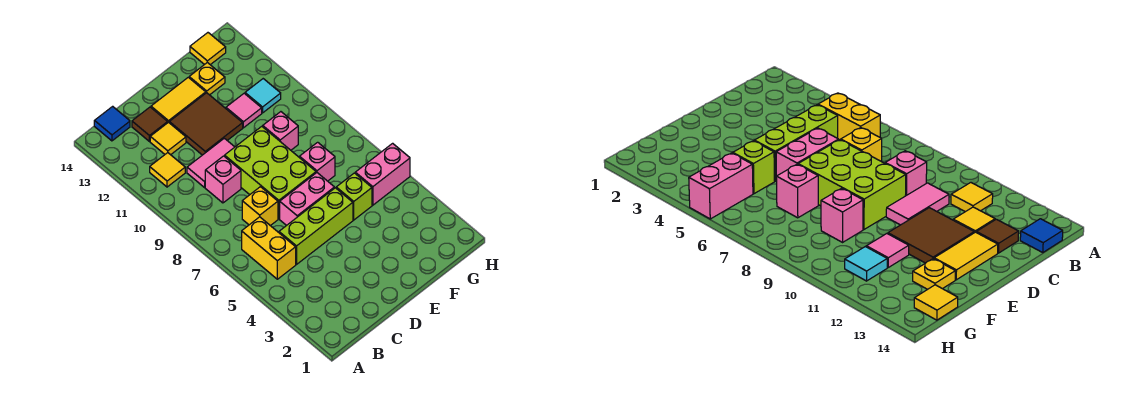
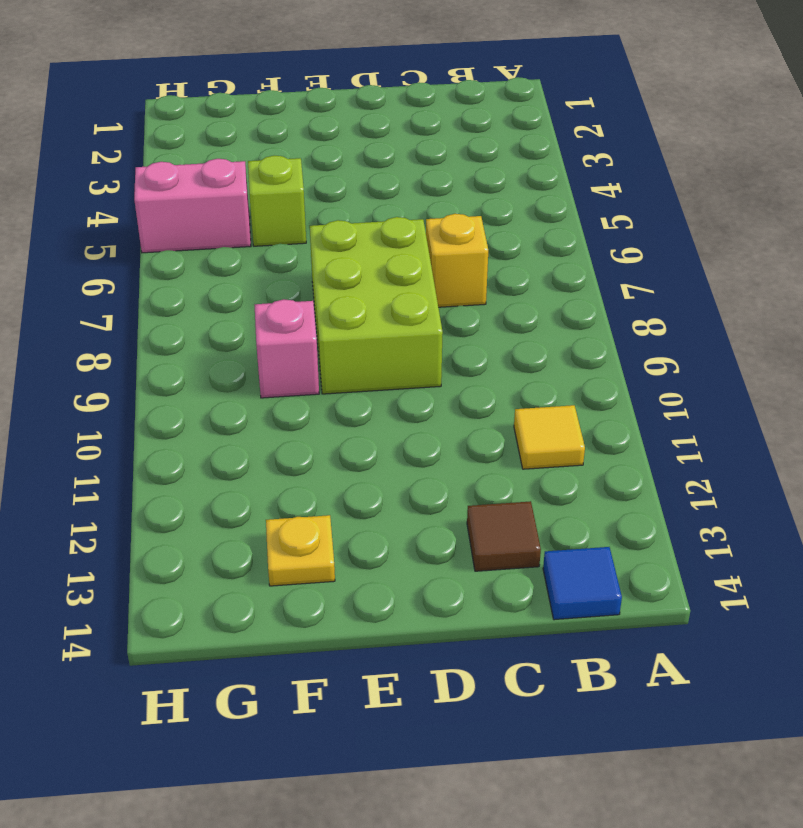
none -> yellow brick B5:B6 level 1
none -> lime brick C5:E5 level 1
none -> pink brick C9 level 1

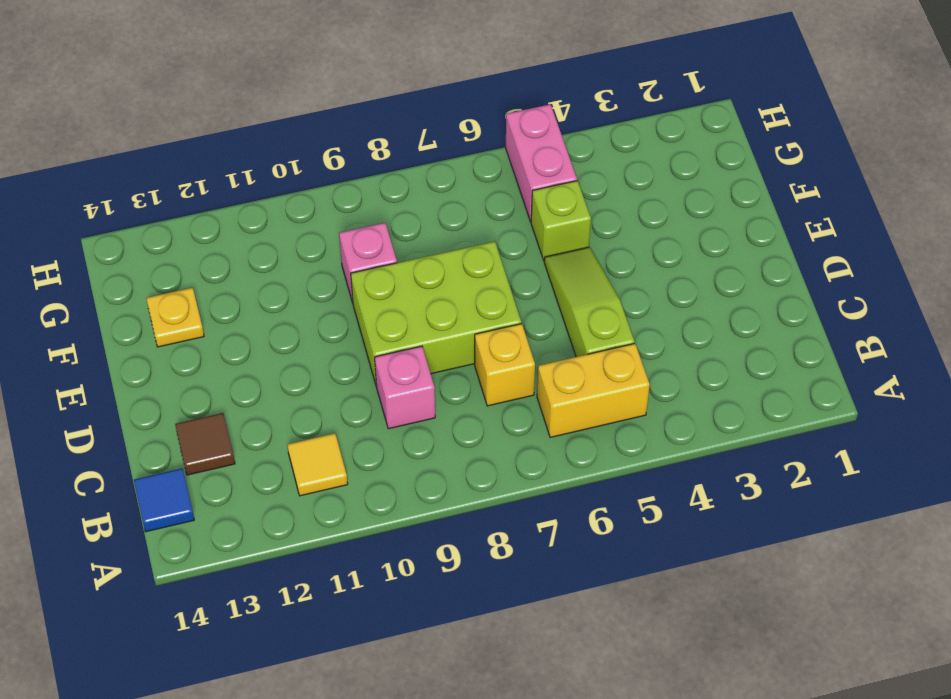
lime slope C5:E5 level 1 top C -> lime brick C5:E5 level 1
none -> pink tile C10:D10 level 1
none -> yellow tile C12 level 1
none -> pink brick D6:E6 level 1

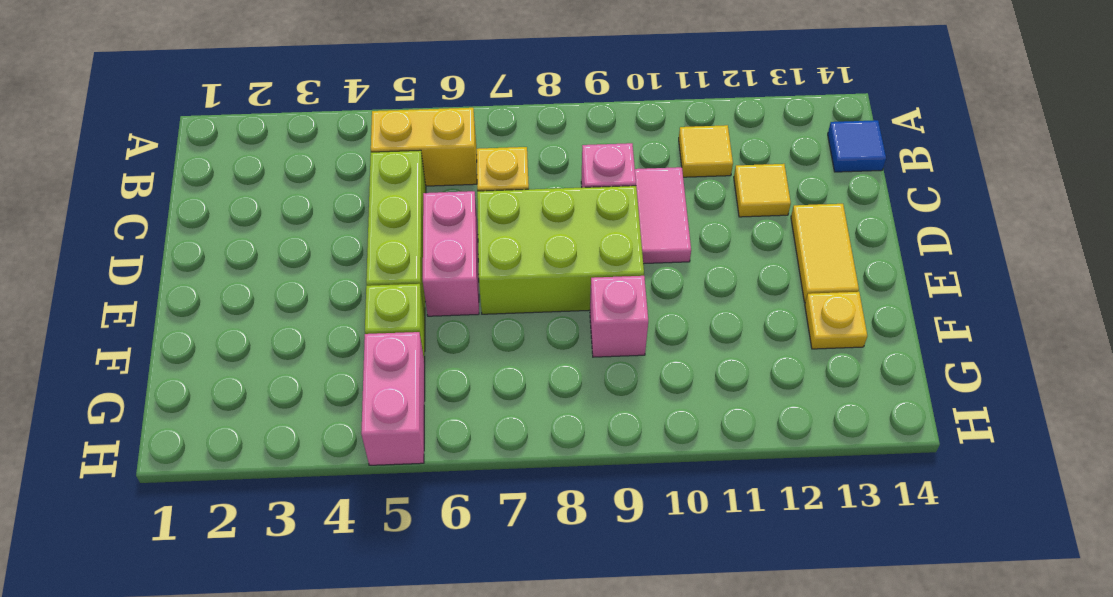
none -> brown tile C13 level 1
none -> brown tile D11:E12 level 1
none -> pink brick F7 level 1

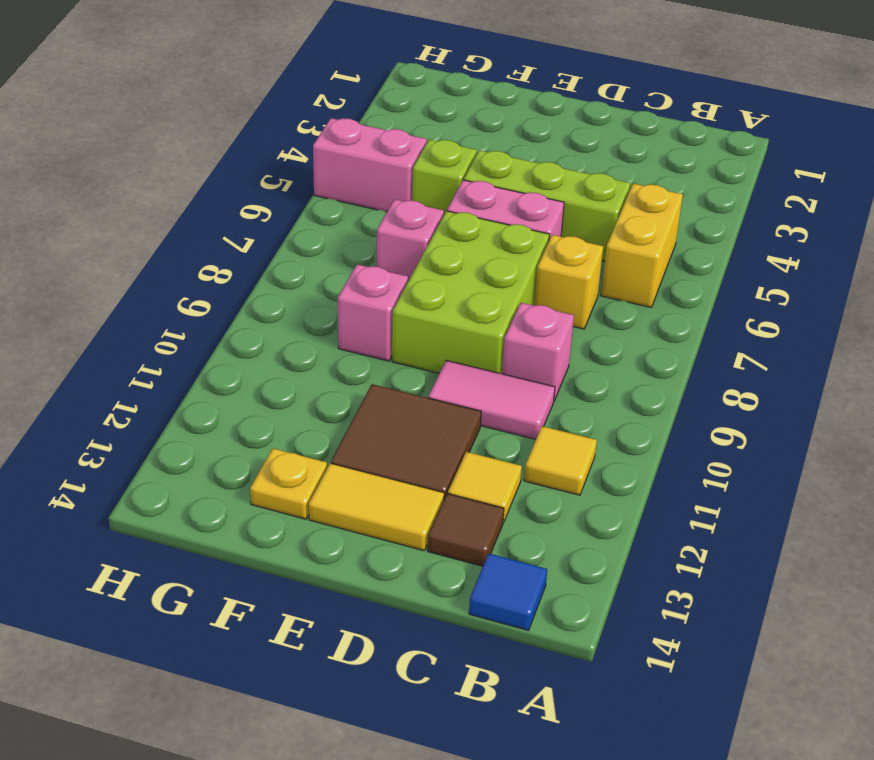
none -> pink tile F11 level 1
none -> cyan tile G11 level 1
none -> yellow tile G14 level 1

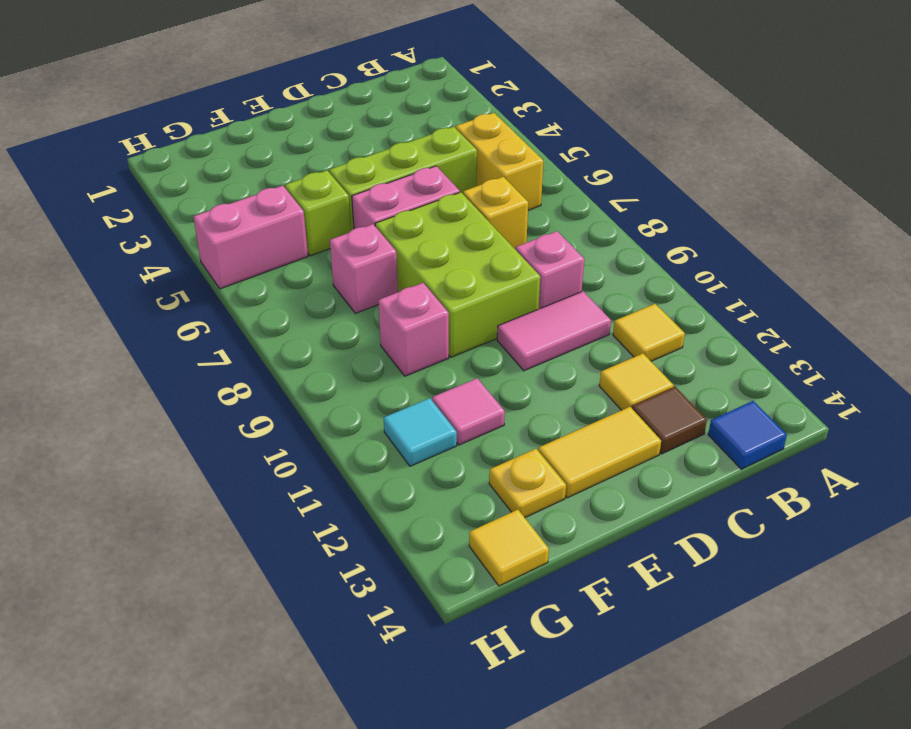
none -> brown tile D11:E12 level 1

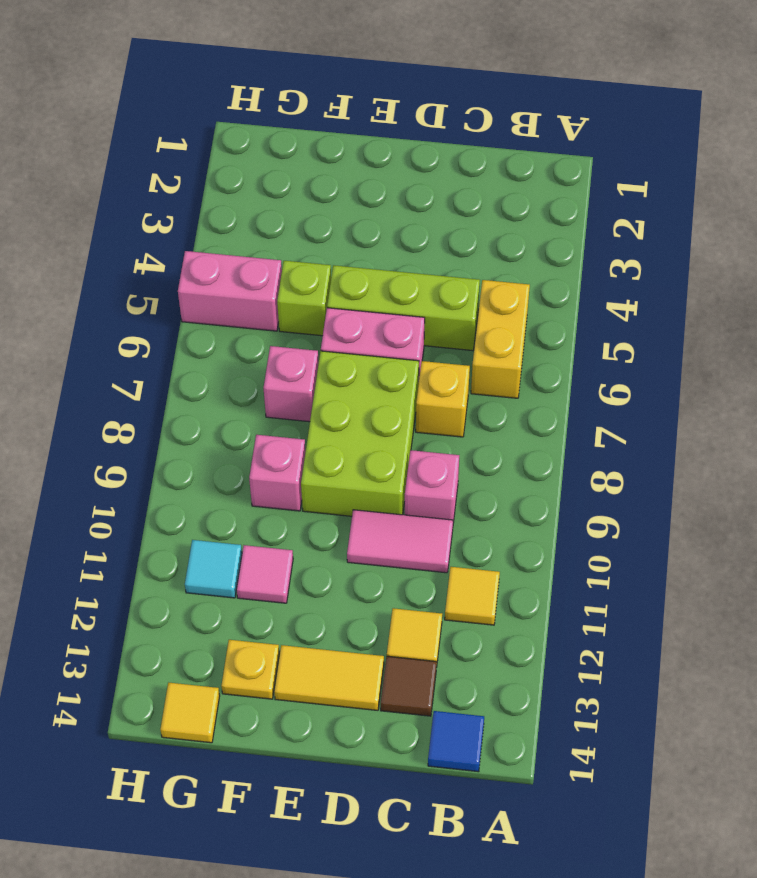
none -> brown tile D11:E12 level 1

